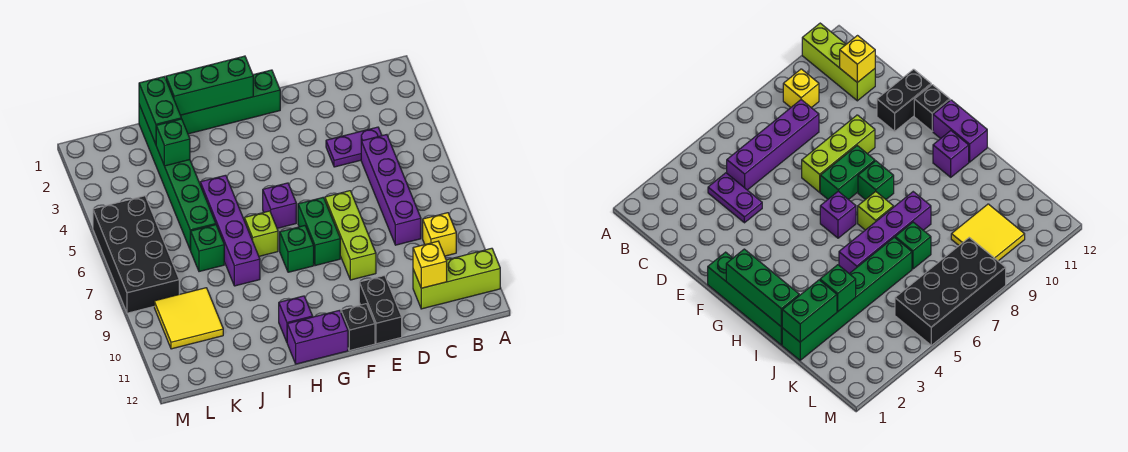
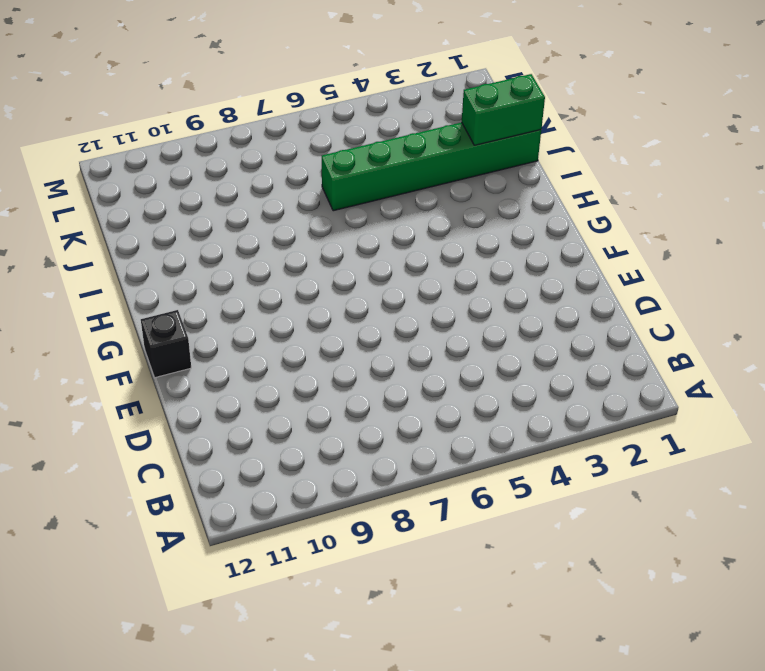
none -> lime brick A11:C11 level 1
none -> yellow brick B9 level 1
none -> purple plate C4:D4 level 1

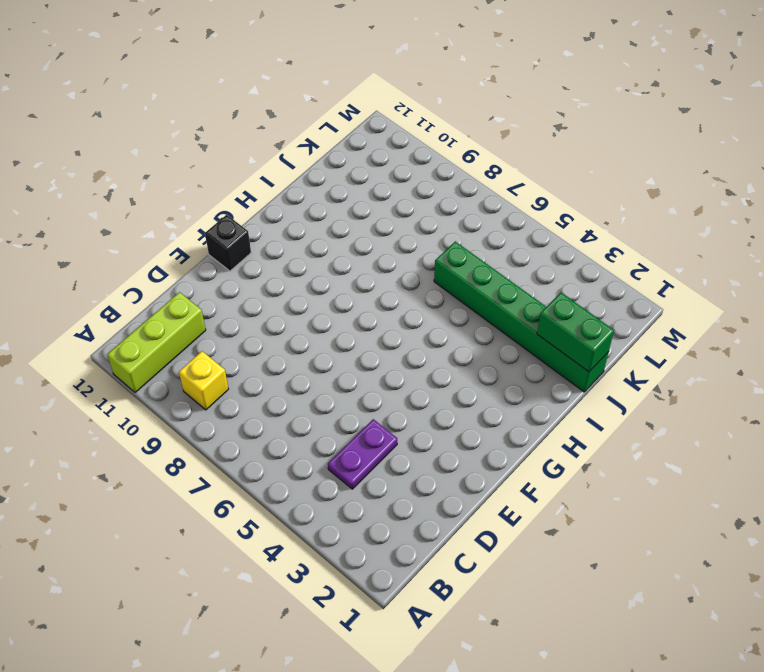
none -> purple brick C5:C8 level 1
none -> lime brick E7:E9 level 1
none -> black brick E11:E12 level 1

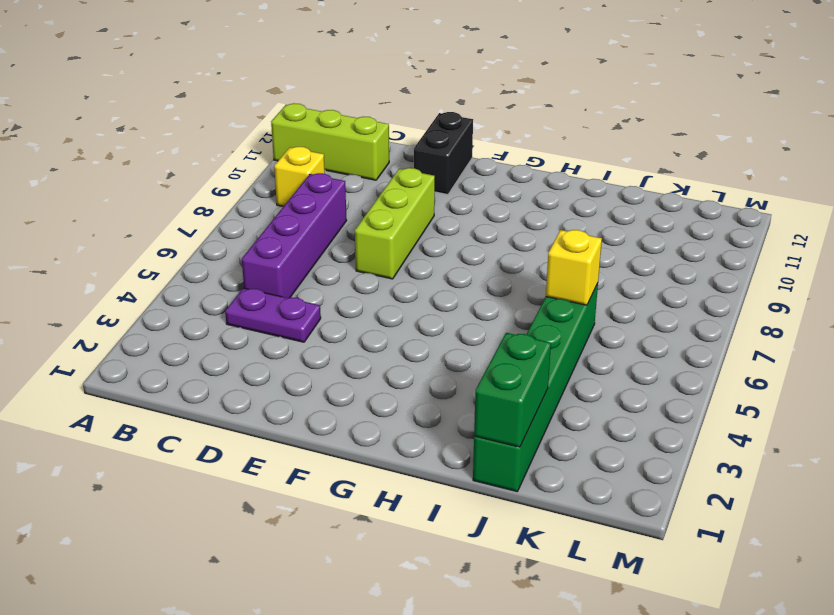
yellow brick J6 level 2 -> yellow brick C11 level 2
none -> green brick F1:I1 level 1
none -> green brick F7:F8 level 1
none -> black brick F12 level 1

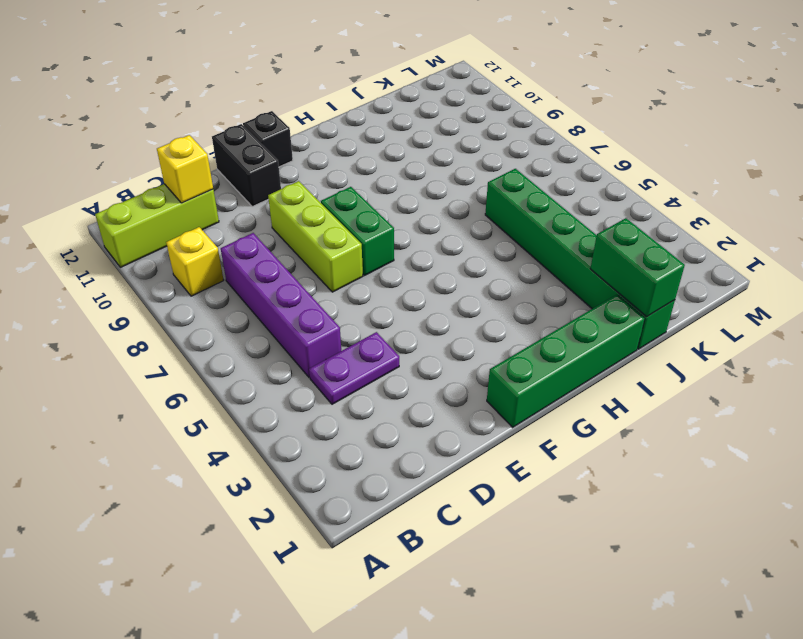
none -> purple brick G6 level 1
none -> green brick G8 level 1
none -> purple brick G12:H12 level 1

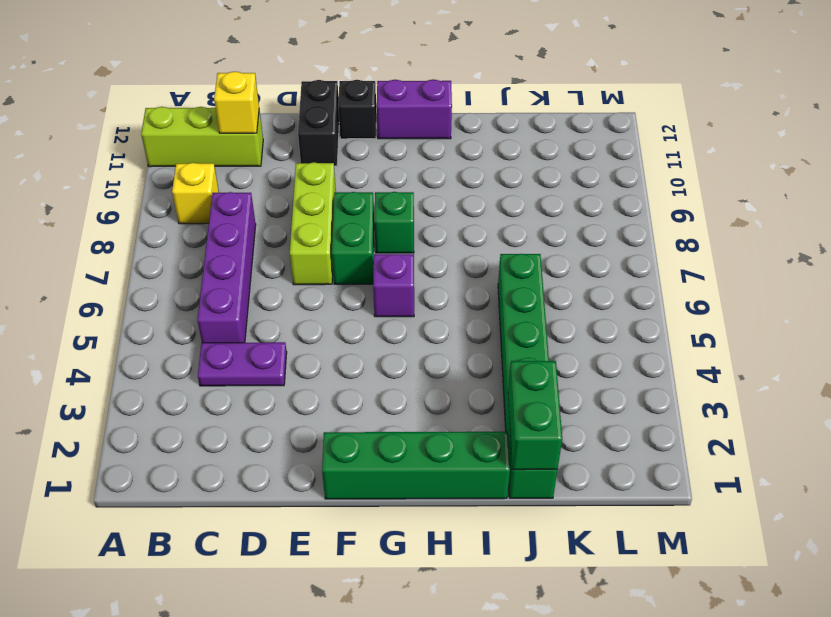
none -> lime brick H7 level 1
none -> purple brick H11 level 1
none -> purple brick I5:I8 level 1

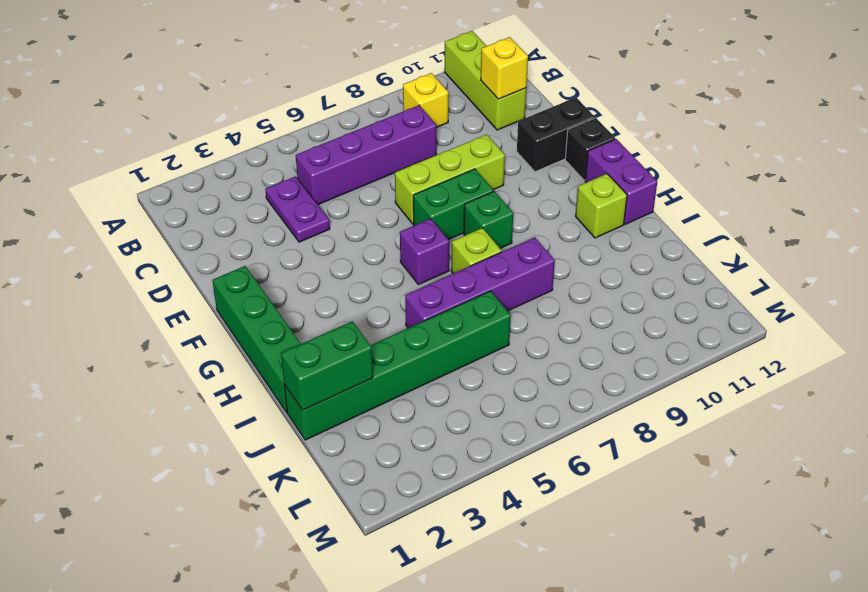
lime brick H11 level 1 -> purple brick H11 level 1
none -> green brick J7 level 1
none -> yellow tile K9:L10 level 1
none -> black brick L5:M8 level 1

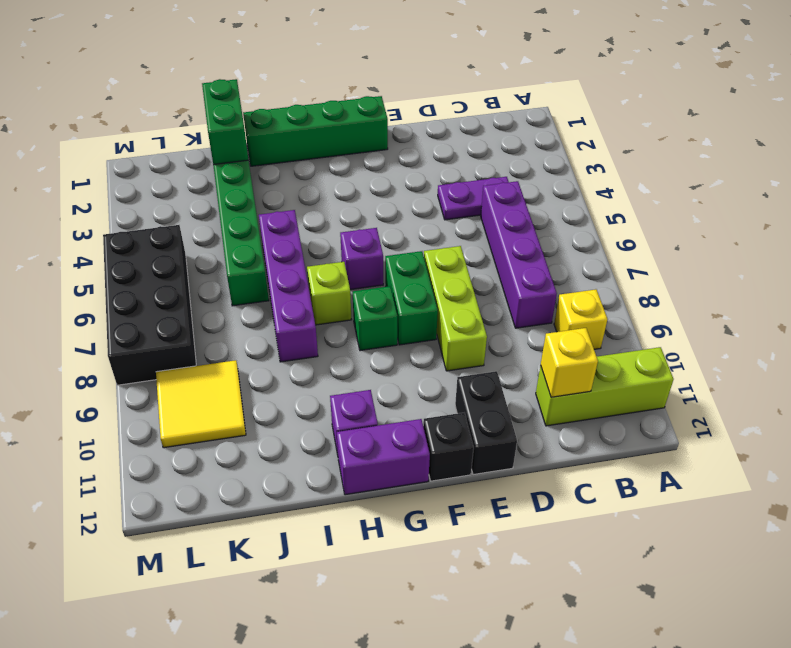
none -> green brick J7 level 1
none -> green brick G1:I1 level 2
none -> green brick J3 level 2

